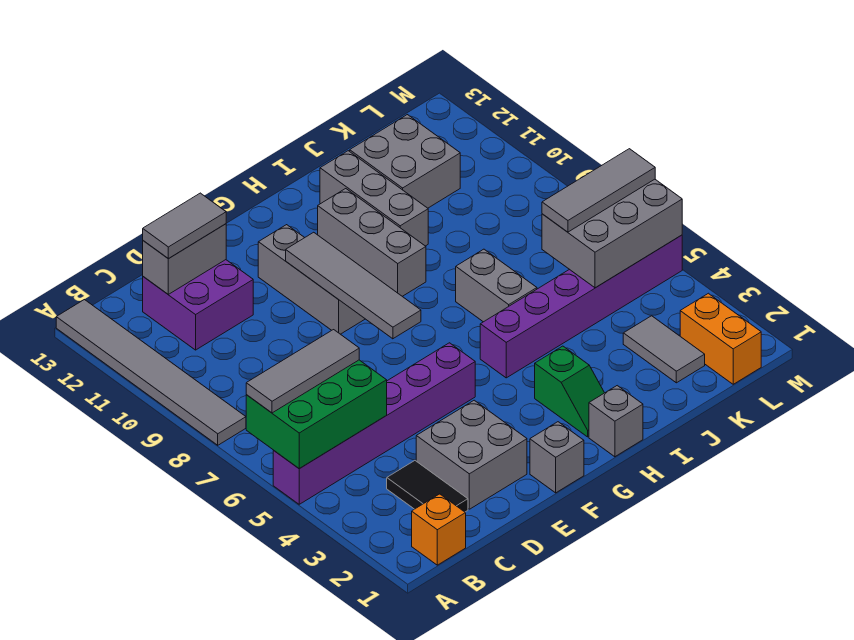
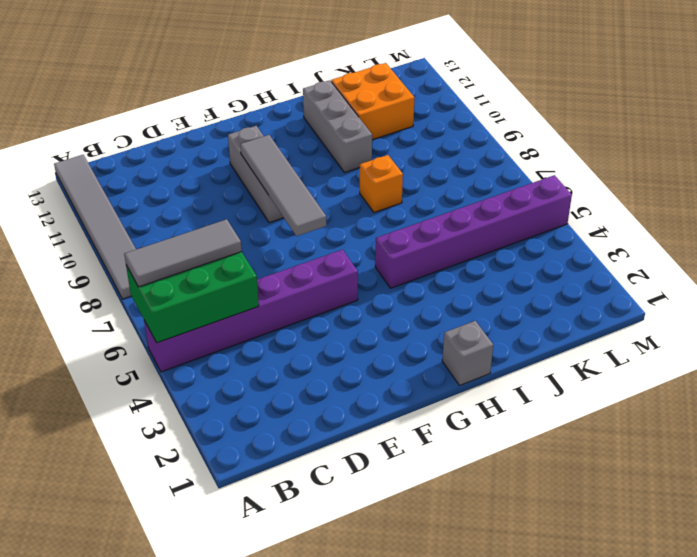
orange brick I8 level 1 -> orange brick B1 level 1
orange brick J11:K12 level 1 -> grey brick J11:K12 level 1
none -> black tile C2:C3 level 1
none -> purple brick C11:D12 level 1
none -> grey brick D2:E3 level 1

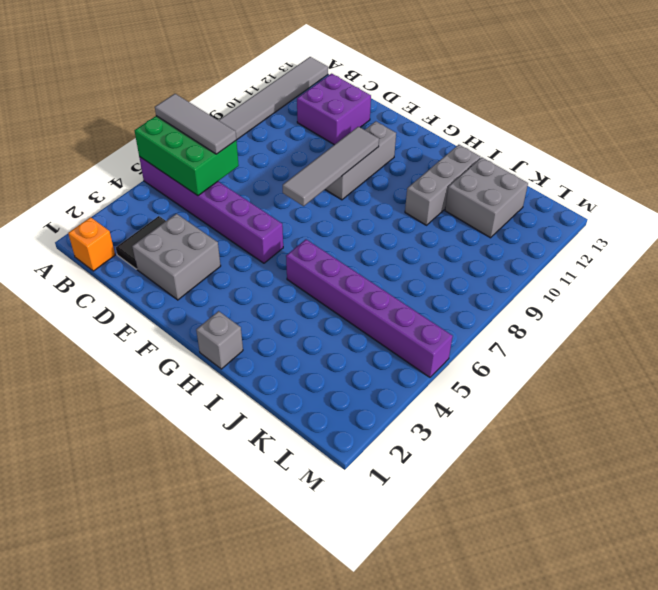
none -> grey brick F1 level 1
none -> green slope H2:H3 level 1 top 3
none -> grey brick H9:H11 level 1

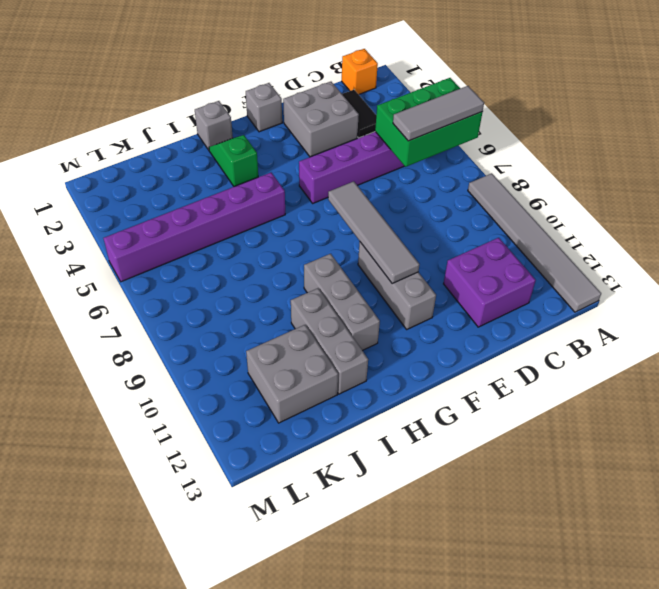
none -> grey brick I6:I7 level 1
none -> grey tile K2:K3 level 1
none -> orange brick L1:L2 level 1

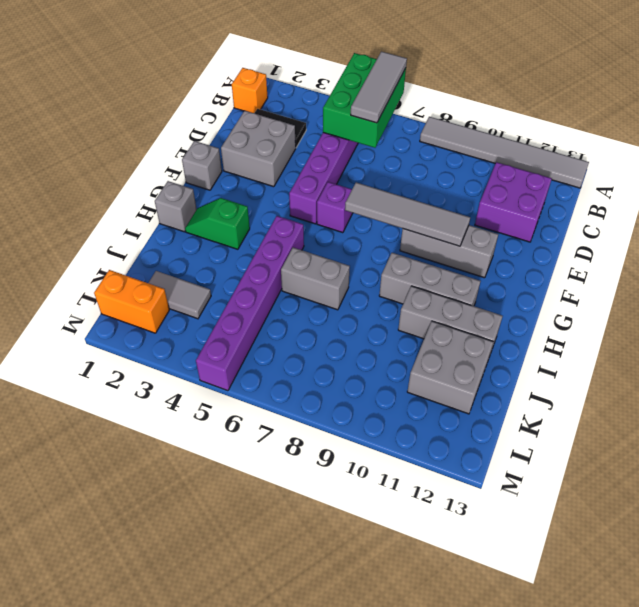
purple brick F6 level 1 -> none
none -> grey brick C12:D12 level 2
none -> grey brick K5:M6 level 2
none -> grey tile C12:D12 level 3

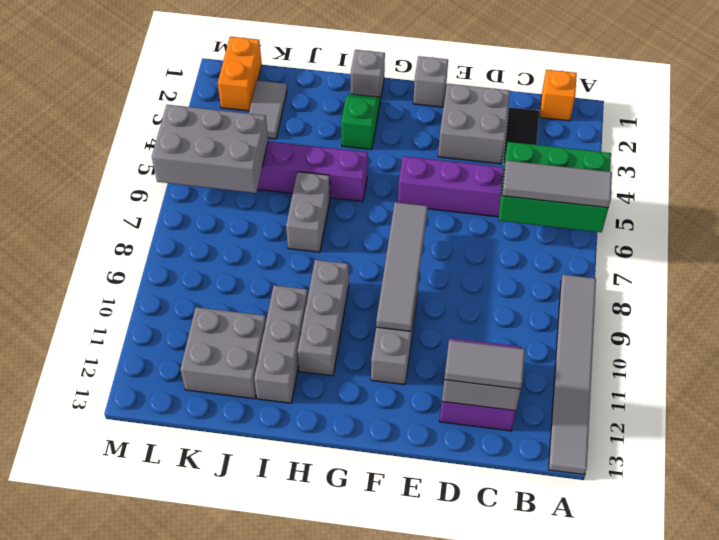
none -> grey tile K6:M6 level 3

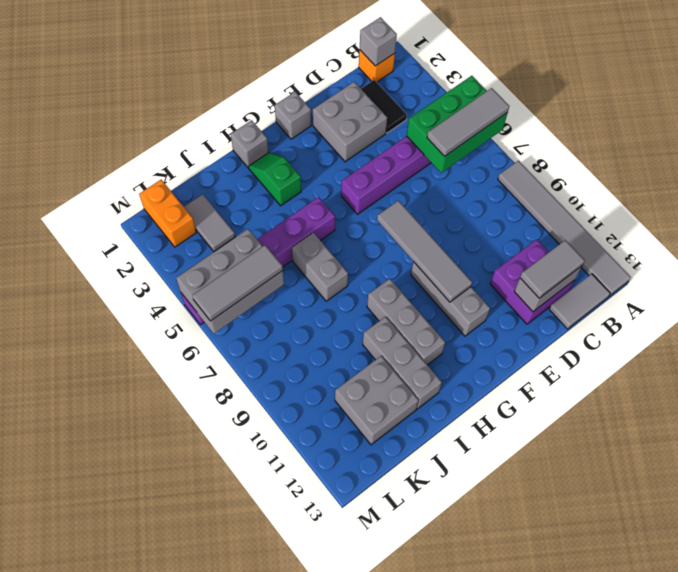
grey brick B1 level 2 -> none
grey tile B13:C13 level 1 -> none

